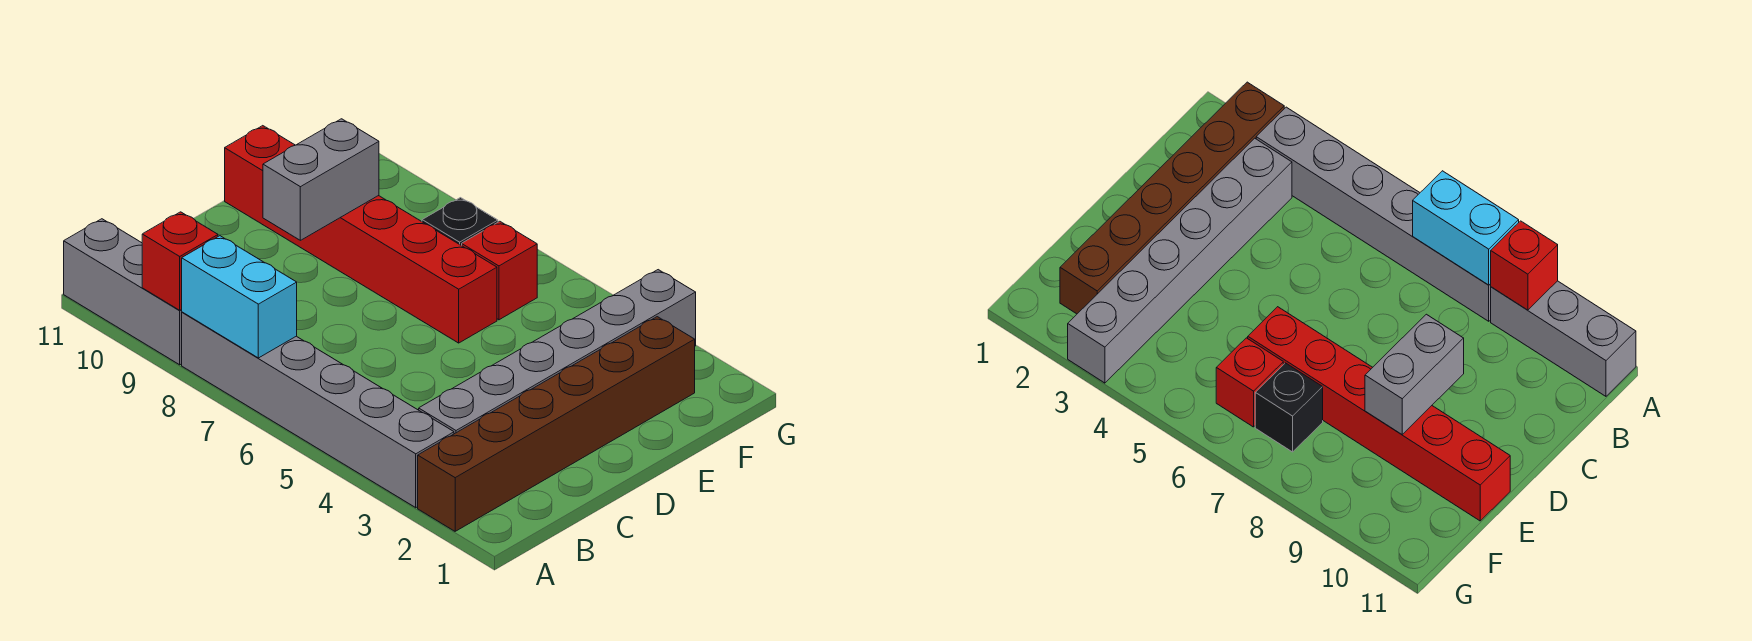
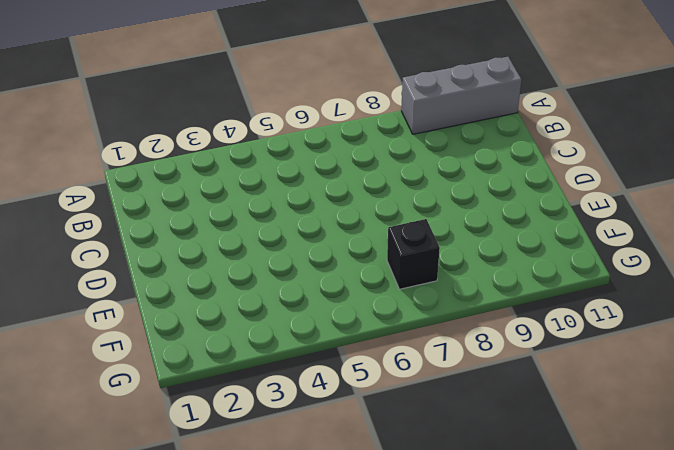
none -> brown brick A2:F2 level 1
none -> grey brick A3:A8 level 1

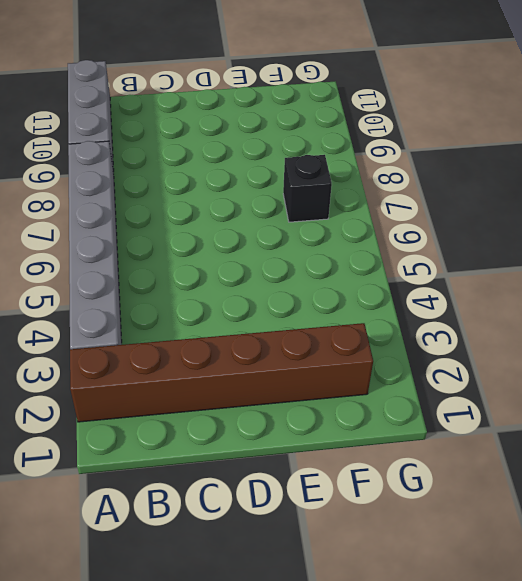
none -> grey brick B3:G3 level 1
none -> red brick E6:E11 level 1

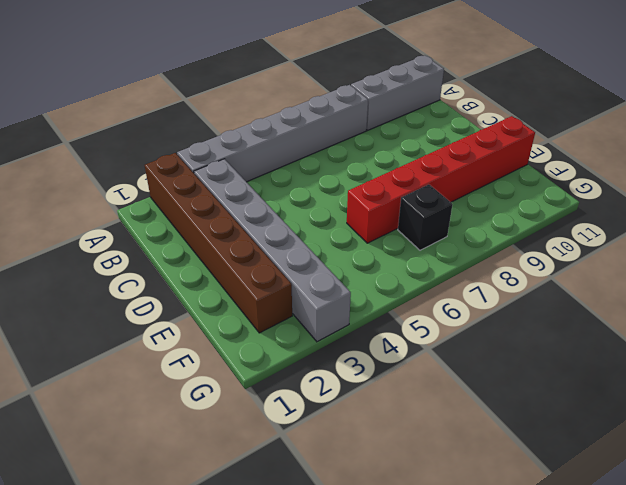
none -> red brick F6 level 1
none -> cyan brick A7:A8 level 2

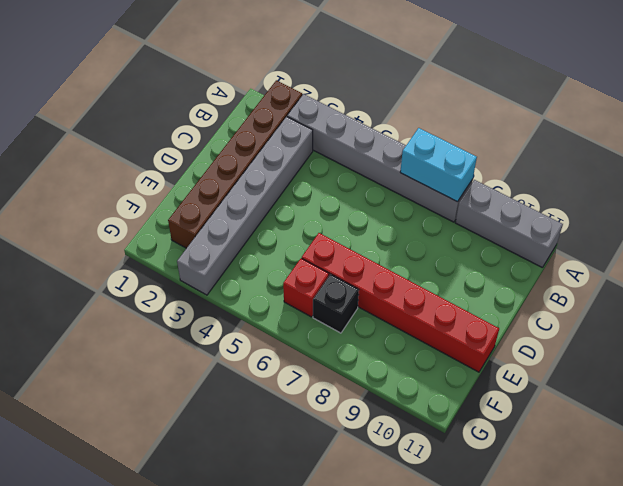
none -> red brick A9 level 2
none -> grey brick D9:E9 level 2

